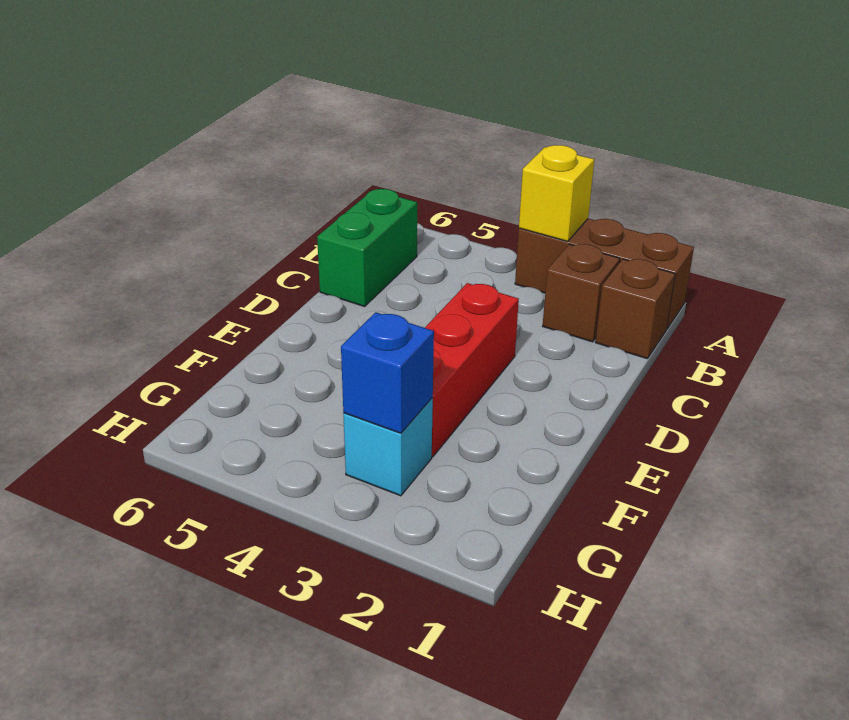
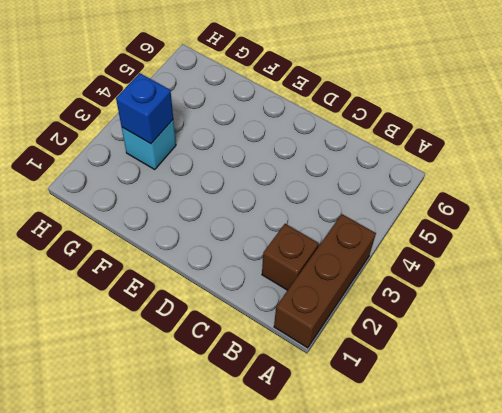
none -> brown brick B1 level 1
none -> green brick B6:C6 level 1

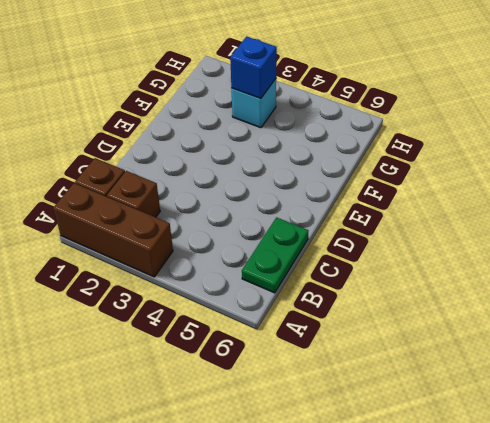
green plate B6:C6 level 1 -> green brick B6:C6 level 1
none -> red brick D3:F3 level 1
none -> yellow brick A3 level 2

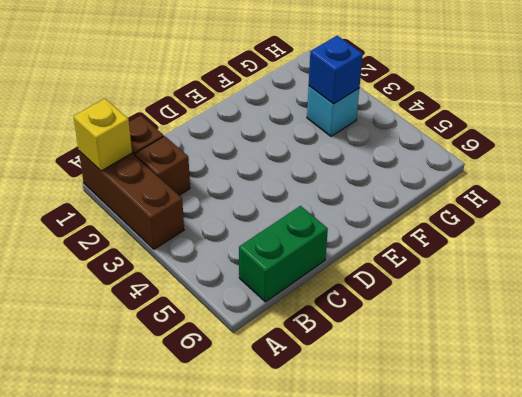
yellow brick A1 level 2 -> yellow brick A3 level 2
none -> red brick D3:F3 level 1

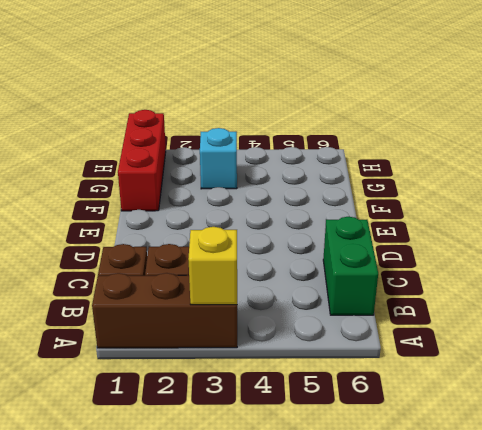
red brick F1:H1 level 1 -> red brick D3:F3 level 1
none -> blue brick G3 level 2

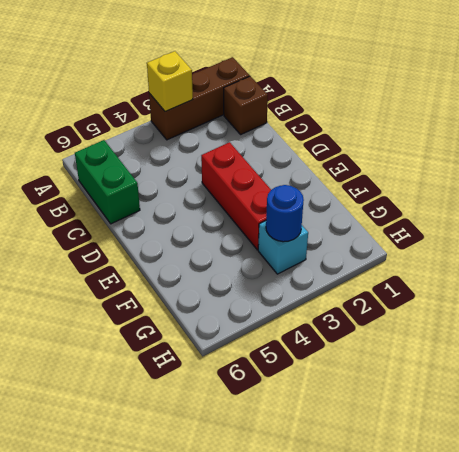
blue round brick G3 level 2 -> blue brick G3 level 2
none -> brown brick B2 level 1

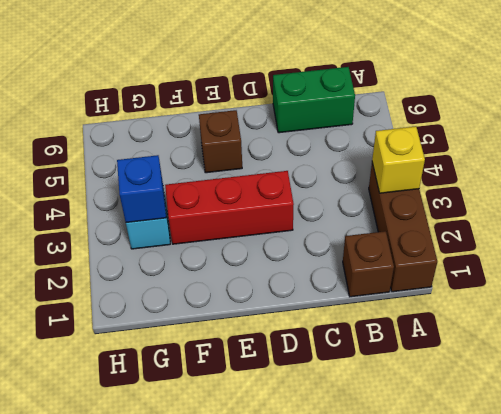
brown brick E5 level 1 -> brown brick B2 level 1

